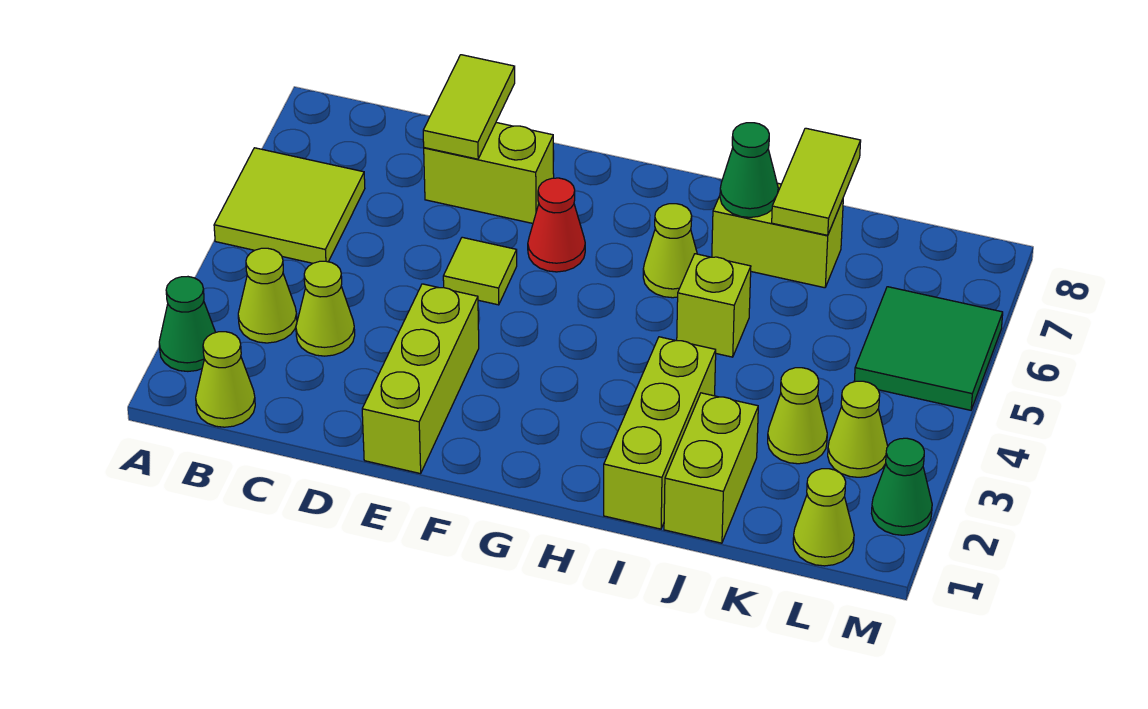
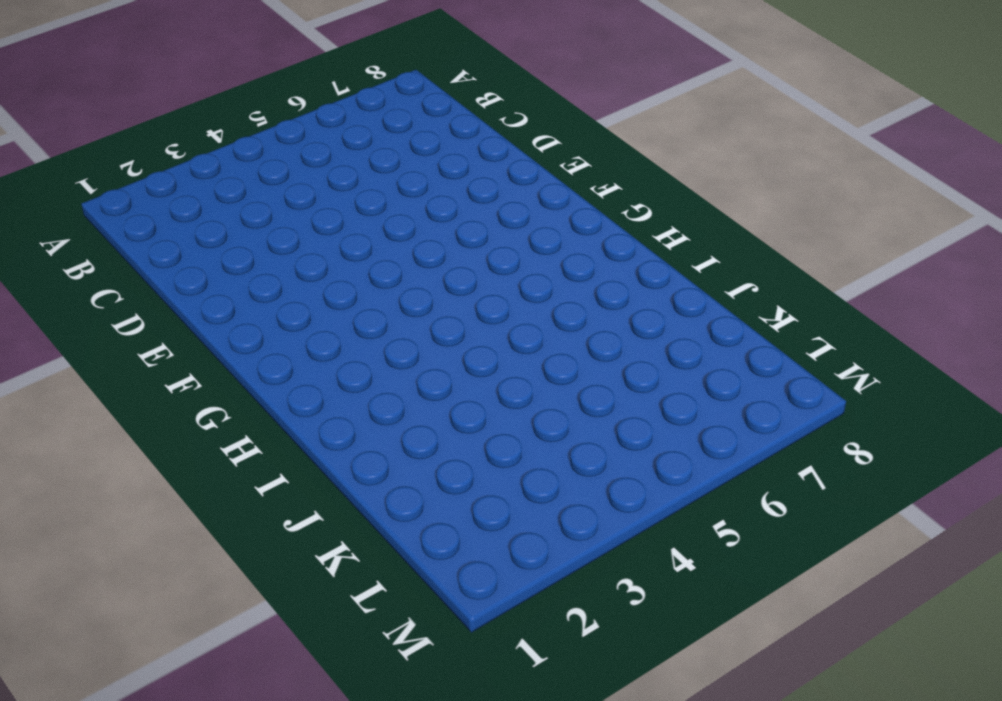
none -> green cone A2 level 1
none -> lime tile A5:B6 level 1
none -> lime cone B1 level 1

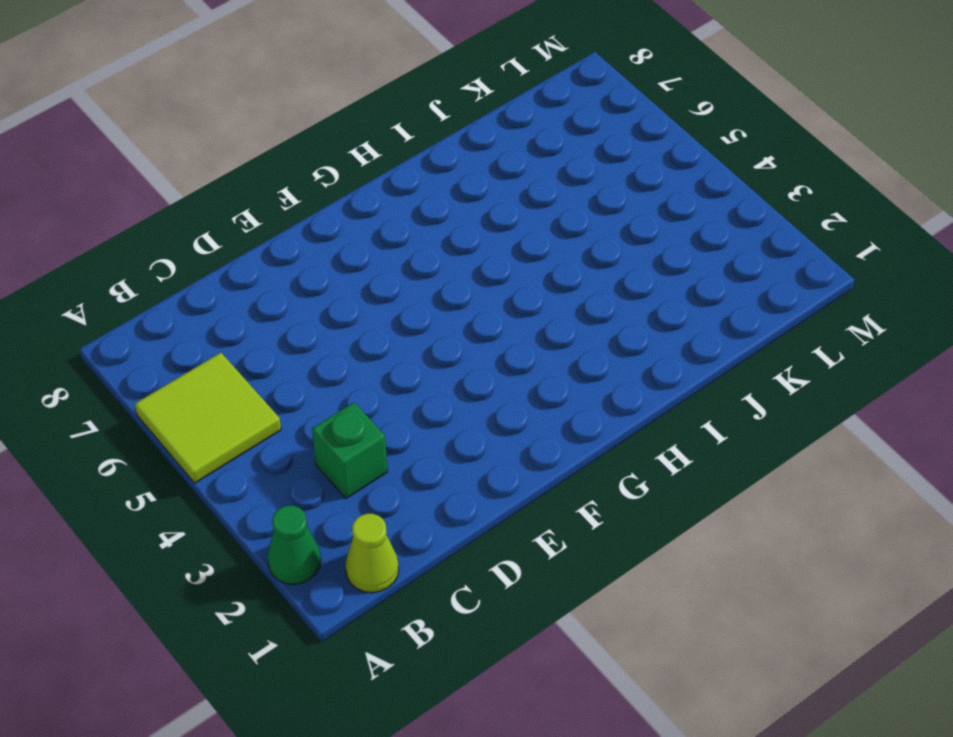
green brick C3 level 1 -> lime cone C3 level 1
none -> lime cone B3 level 1
none -> lime brick D7:E7 level 1
none -> lime brick E1:E3 level 1

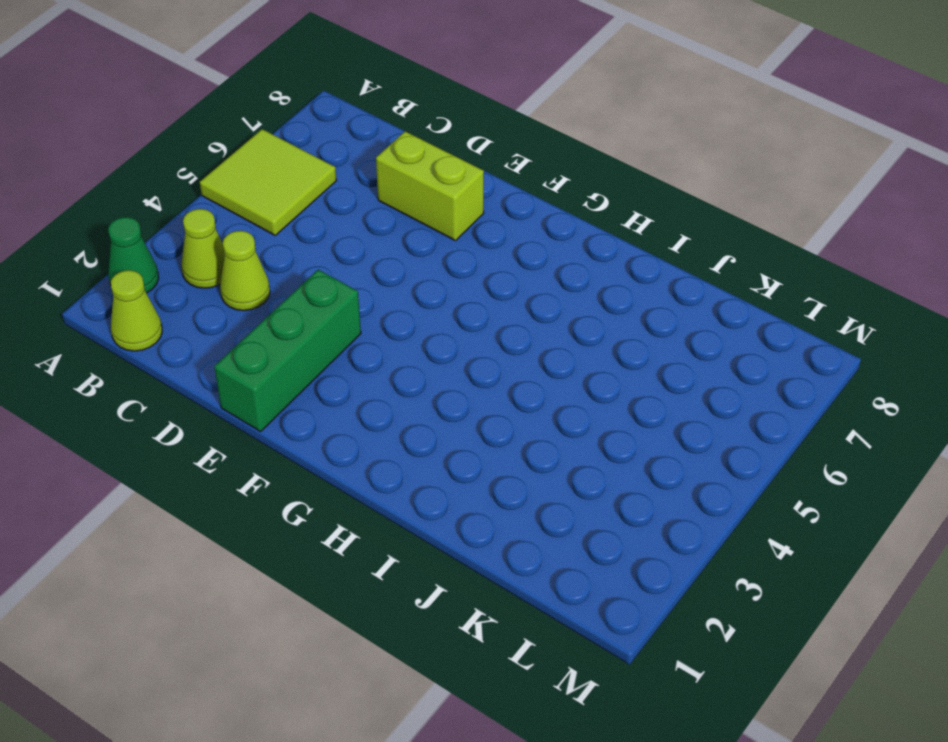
green brick E1:E3 level 1 -> lime brick E1:E3 level 1
none -> lime tile E5 level 1
none -> red cone F6 level 1
none -> lime cone H6 level 1

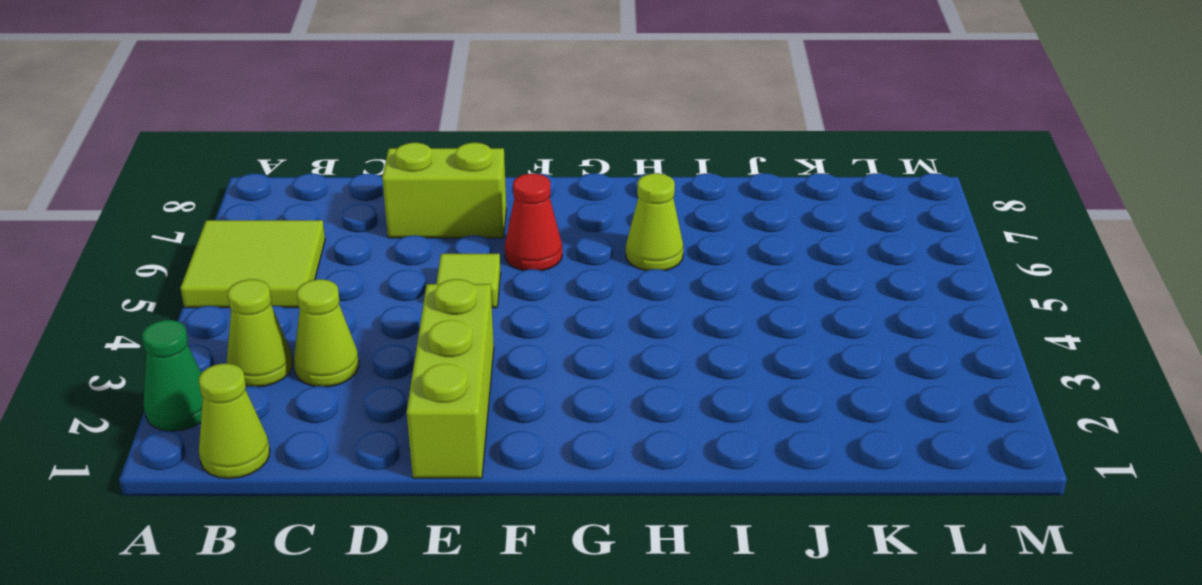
none -> lime brick I1:I3 level 1
none -> lime brick I5 level 1
none -> lime brick I7:J7 level 1

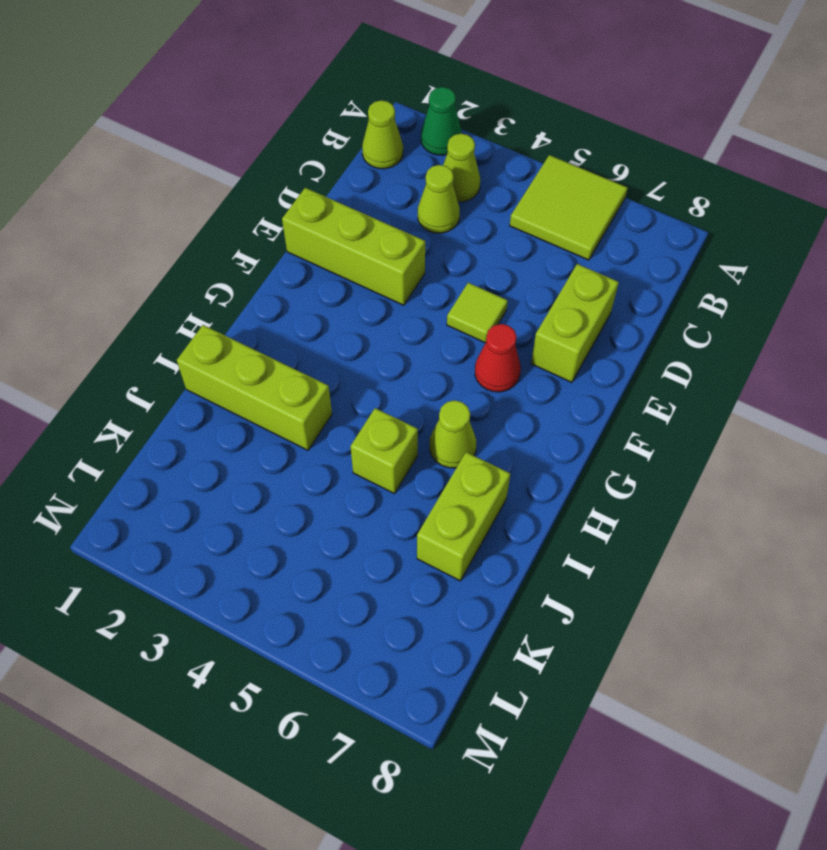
none -> lime brick J1:J2 level 1
none -> lime cone K3 level 1
none -> lime cone L1 level 1

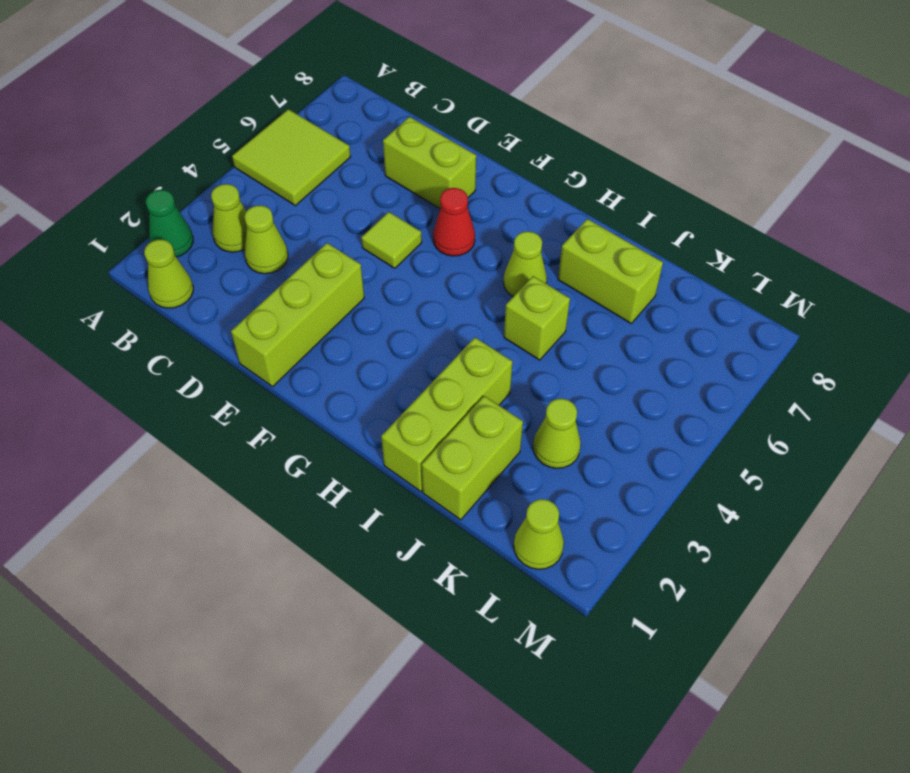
none -> lime cone L3 level 1
none -> green tile L5:M6 level 1
none -> green cone M2 level 1

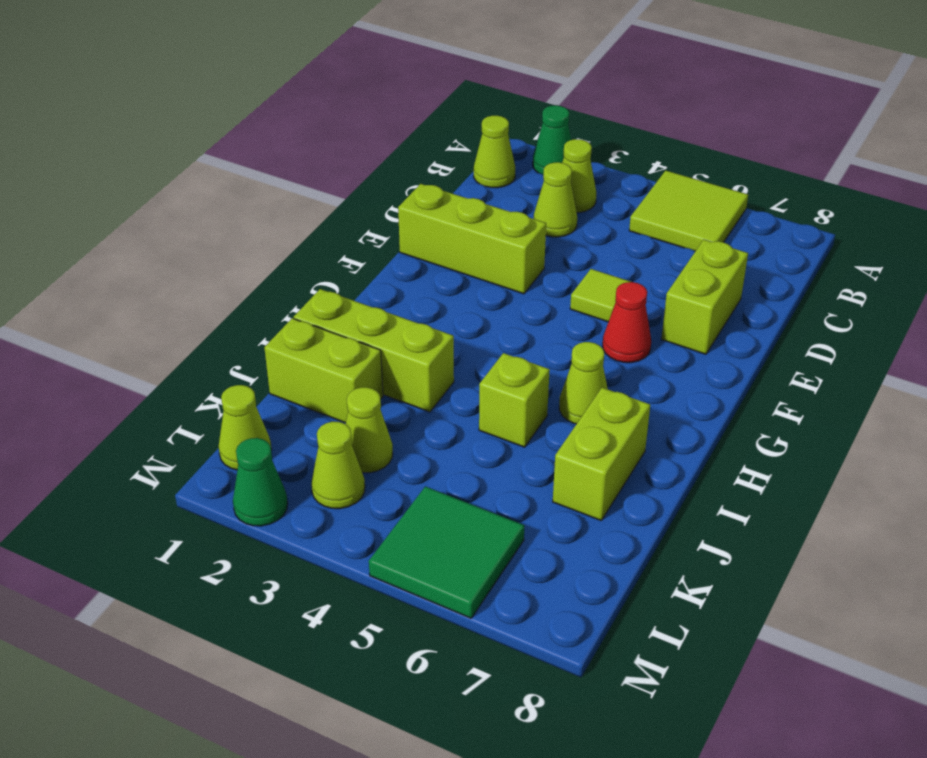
none -> lime tile D7:D8 level 2
none -> green cone I7 level 2
none -> lime tile J7:J8 level 2

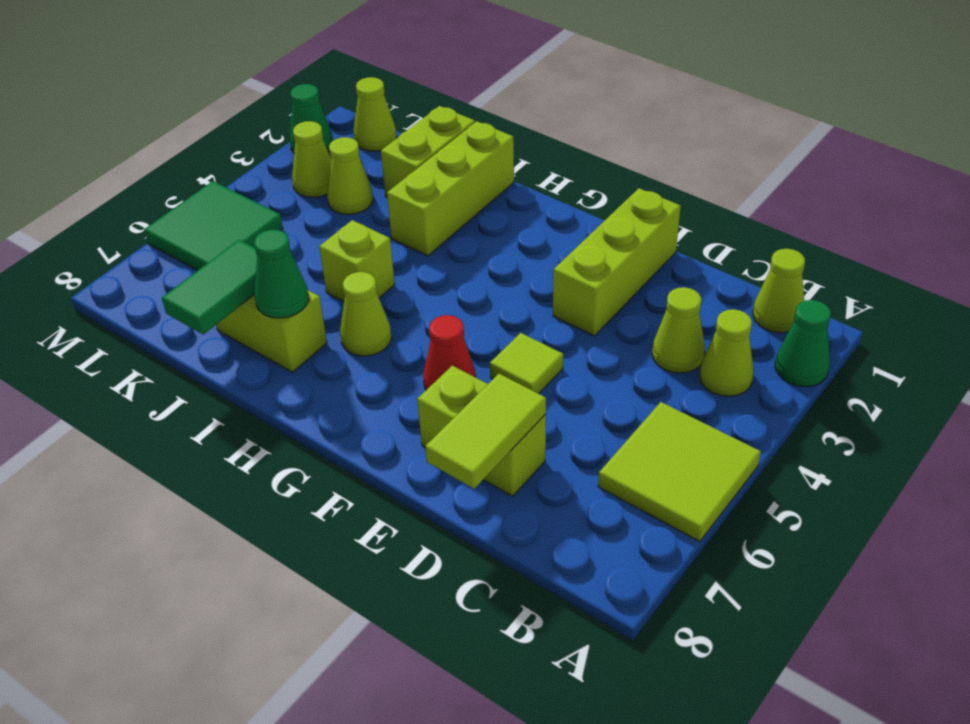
green tile J7:J8 level 2 -> lime tile J7:J8 level 2

